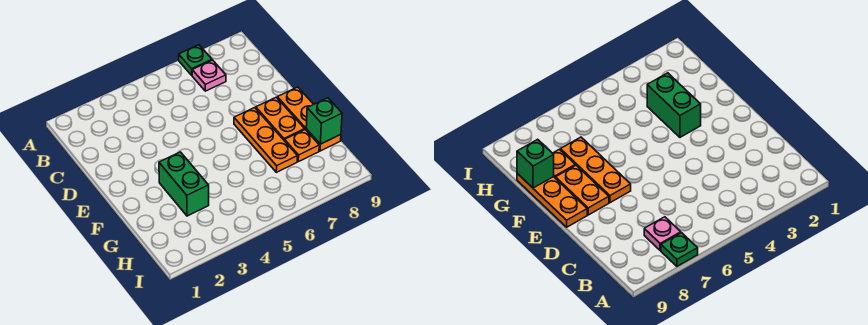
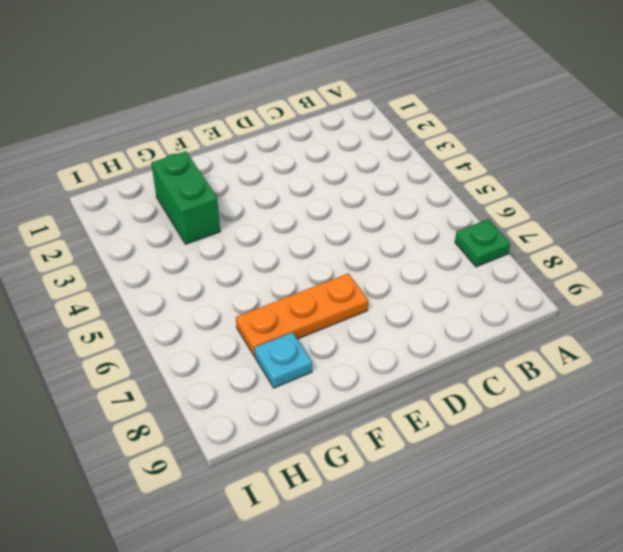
green brick G2:G3 level 1 -> green brick F3:G3 level 1
cyan plate G8 level 1 -> orange plate G8 level 1
none -> pink plate B7 level 1
none -> orange plate E8:F8 level 1

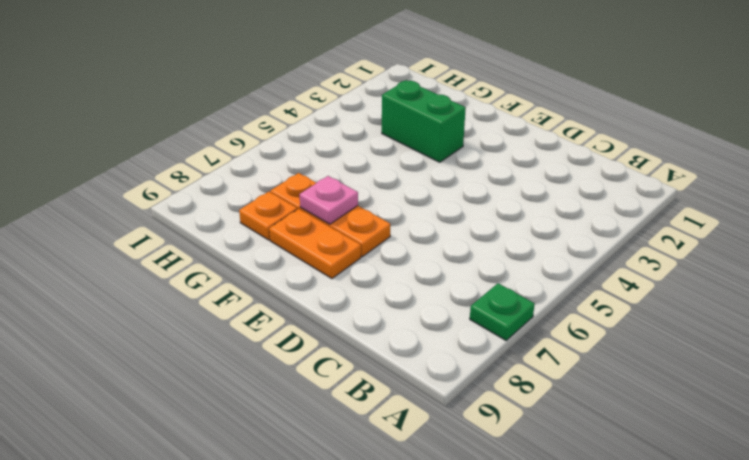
pink plate F7 level 2 -> pink plate B7 level 1
none -> orange plate E9:G9 level 1
none -> green brick G9 level 2

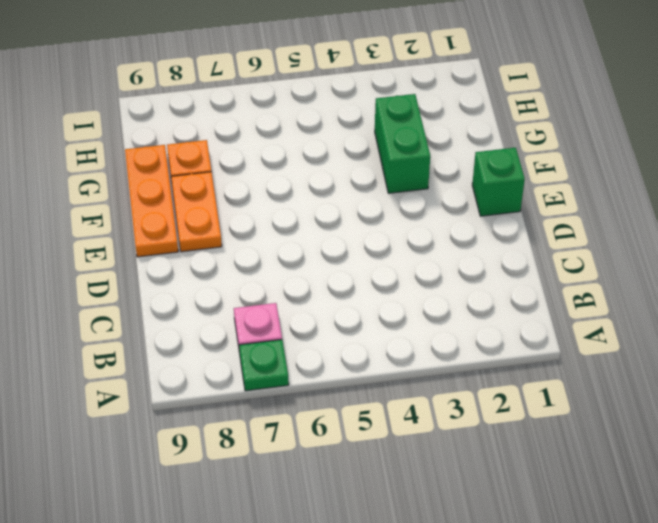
green brick E1 level 1 -> green brick G9 level 2
none -> orange plate E7:G7 level 1

